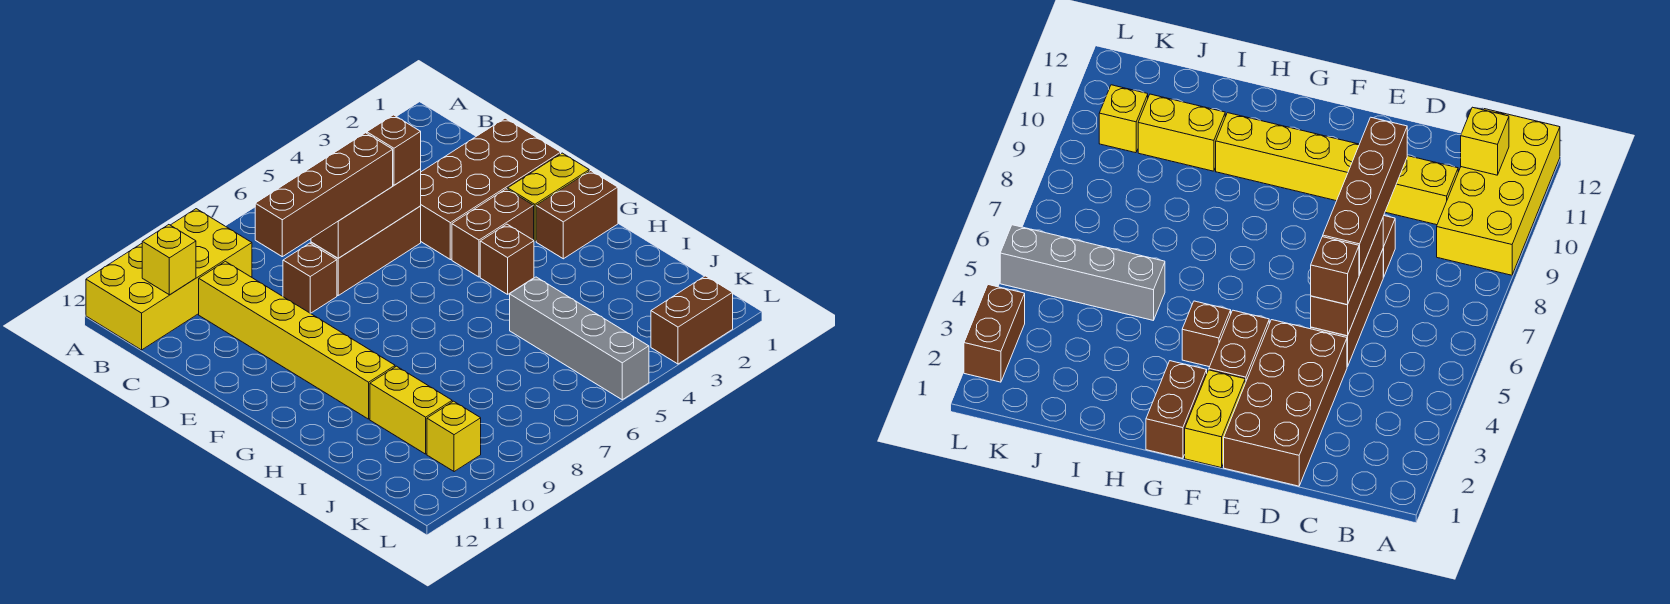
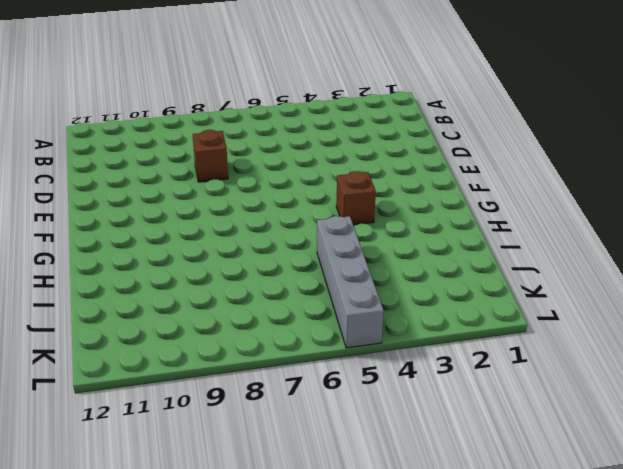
none -> yellow brick A9:B12 level 1
none -> yellow brick C10:H10 level 1
none -> brown brick D1:E4 level 1

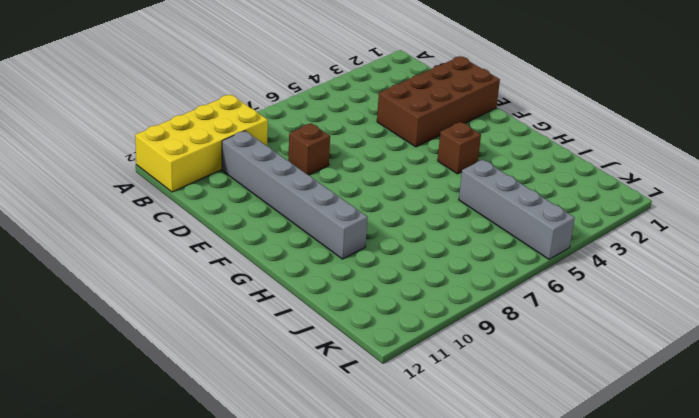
grey brick C10:H10 level 1 -> yellow brick C10:H10 level 1
none -> brown brick D5:D7 level 1
none -> yellow brick F1:F2 level 1
none -> brown brick F3:F4 level 1

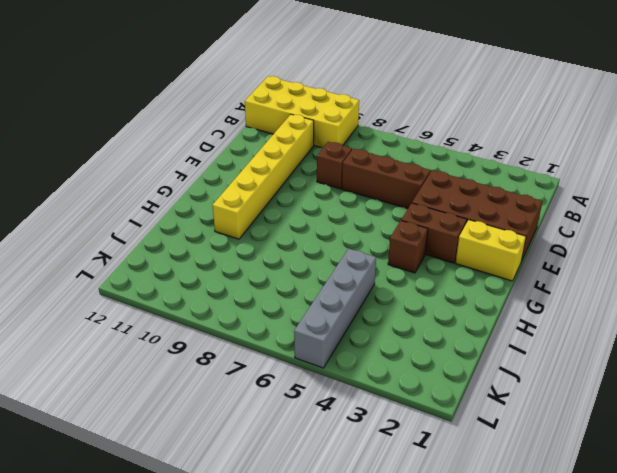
none -> brown brick G1:G2 level 1
none -> yellow brick I10:J10 level 1
none -> yellow brick K10 level 1

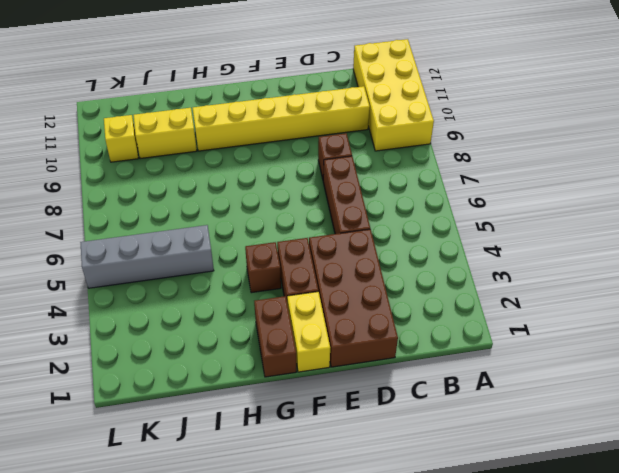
none -> brown brick L2:L3 level 1
none -> yellow brick B11 level 2
none -> brown brick D5:D7 level 2

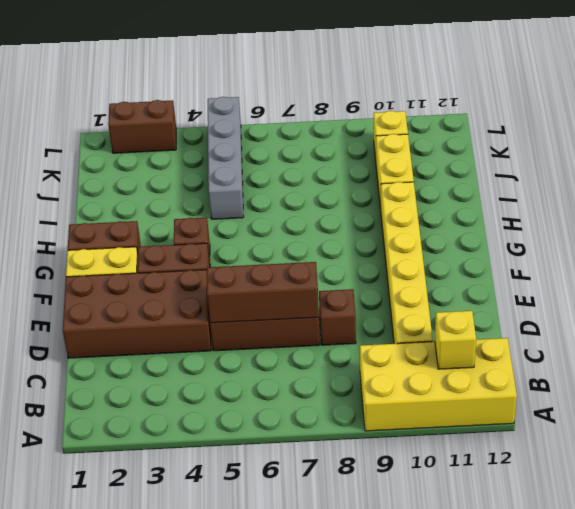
none -> brown brick D5 level 3
none -> brown brick D6:D9 level 3

